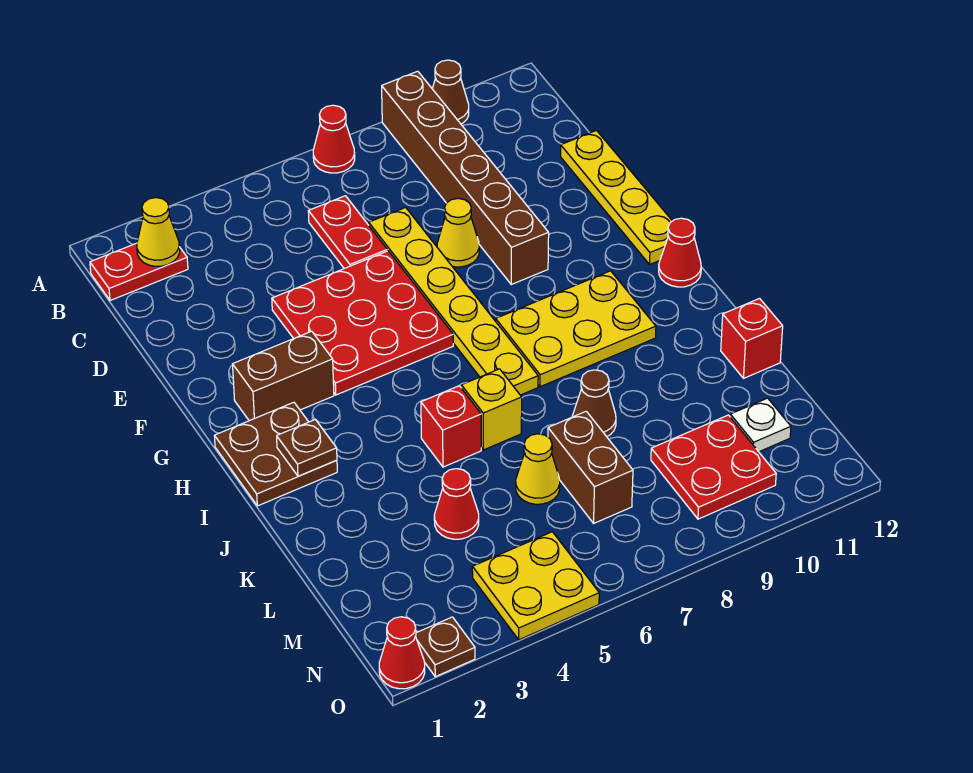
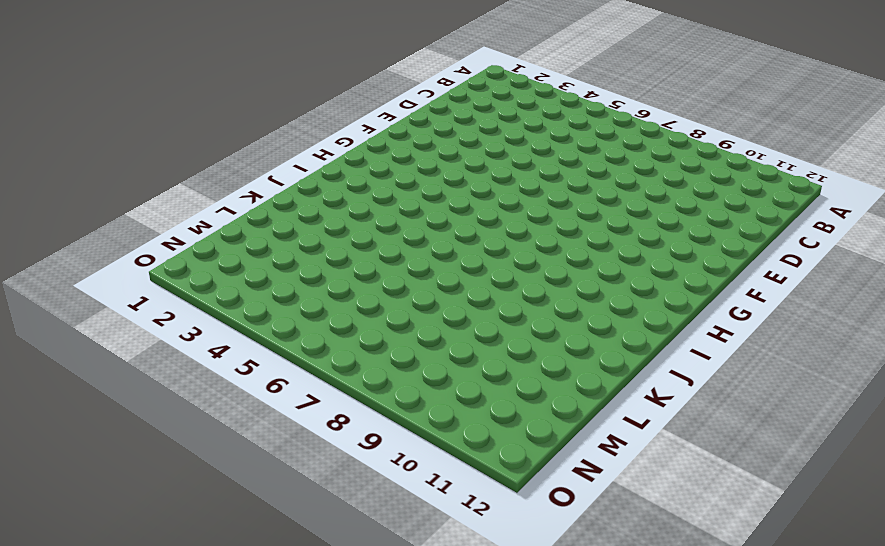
none -> red cone A7 level 1
none -> brown brick A9:F9 level 1
none -> brown cone A10 level 1

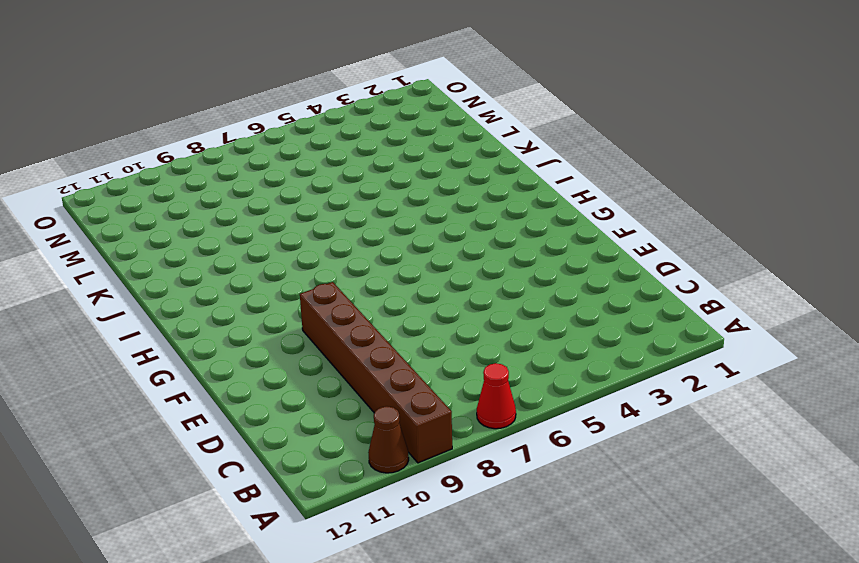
none -> red plate B1:B2 level 1
none -> red plate C6:D6 level 1
none -> yellow plate D7:I7 level 1

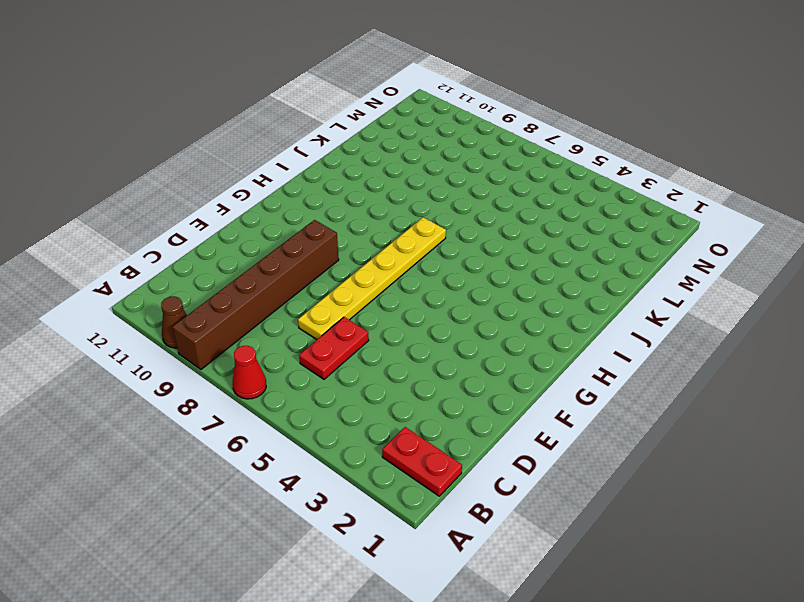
none -> yellow plate D12:G12 level 1
none -> red plate E4:G6 level 1
none -> yellow cone E8 level 1

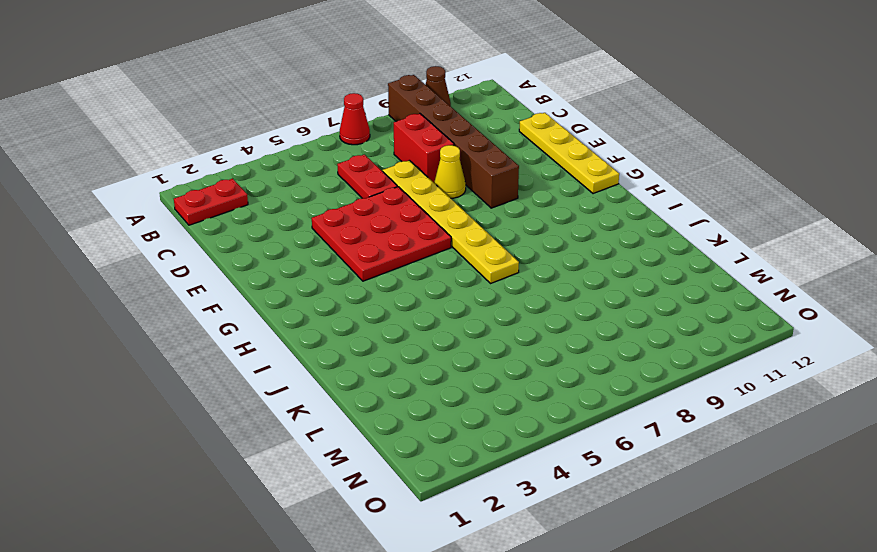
red brick C8:D8 level 1 -> none
none -> brown brick G2:G3 level 1
none -> brown plate H1:I2 level 1
none -> yellow plate H8:I10 level 1

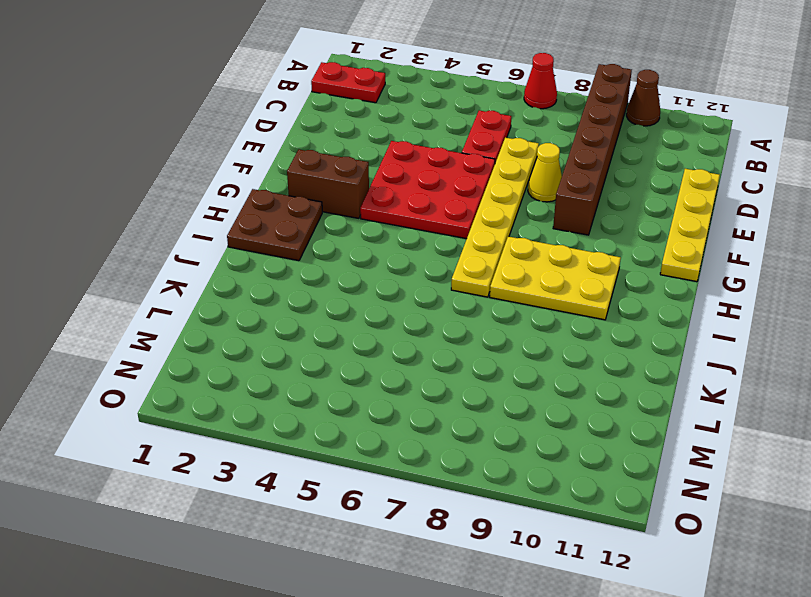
none -> red cone H12 level 1
none -> red brick J5 level 1
none -> yellow brick J6 level 1

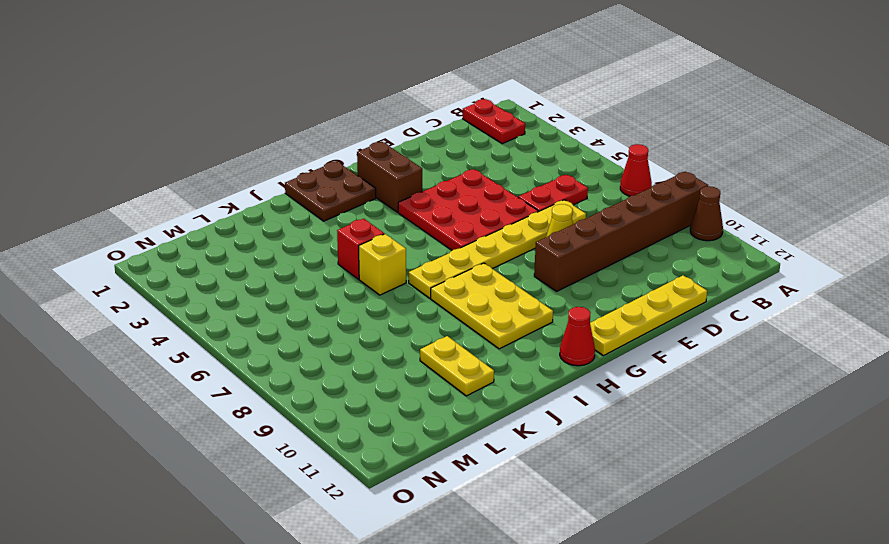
yellow plate K10:K11 level 1 -> none
none -> brown cone K8 level 1
none -> red brick K12 level 1
none -> red cone L4 level 1

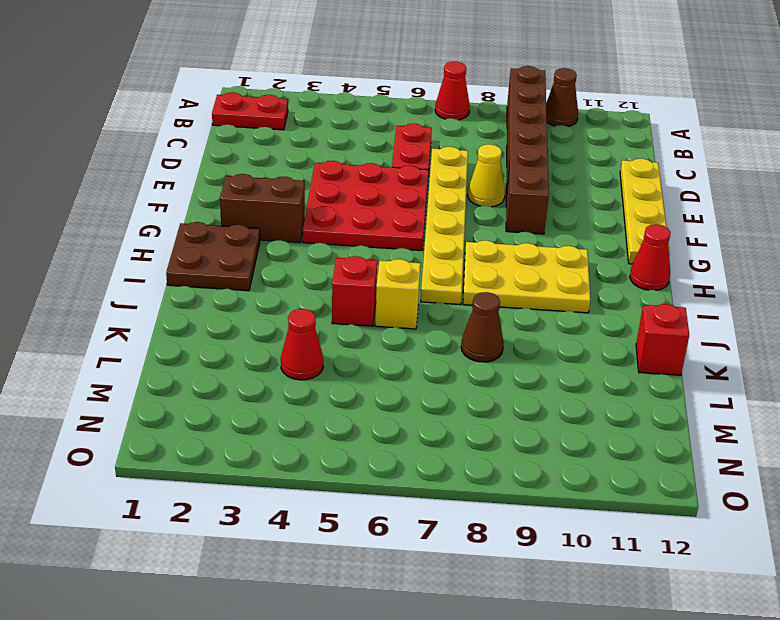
none -> yellow cone L6 level 1
none -> brown brick L7:M7 level 1
none -> red plate M9:N10 level 1

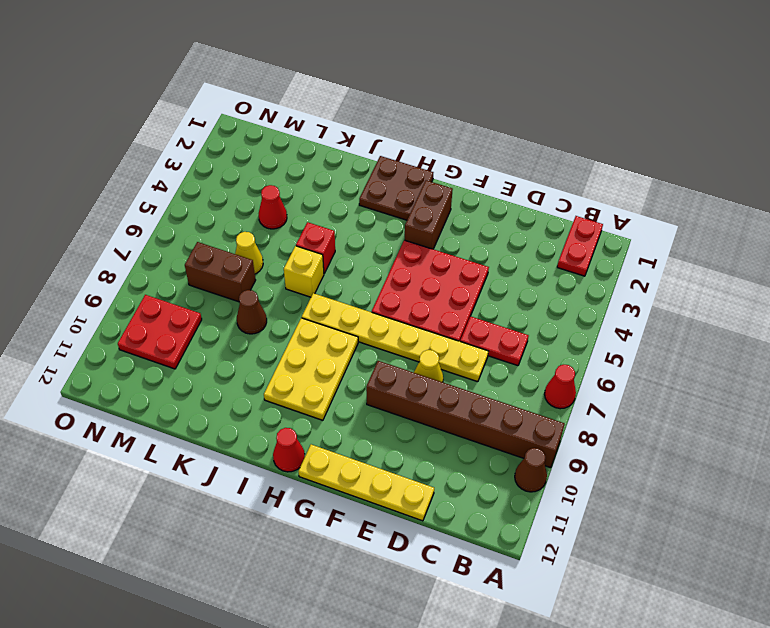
none -> red brick K12 level 1
none -> white plate M11 level 1
none -> yellow plate N4:O5 level 1

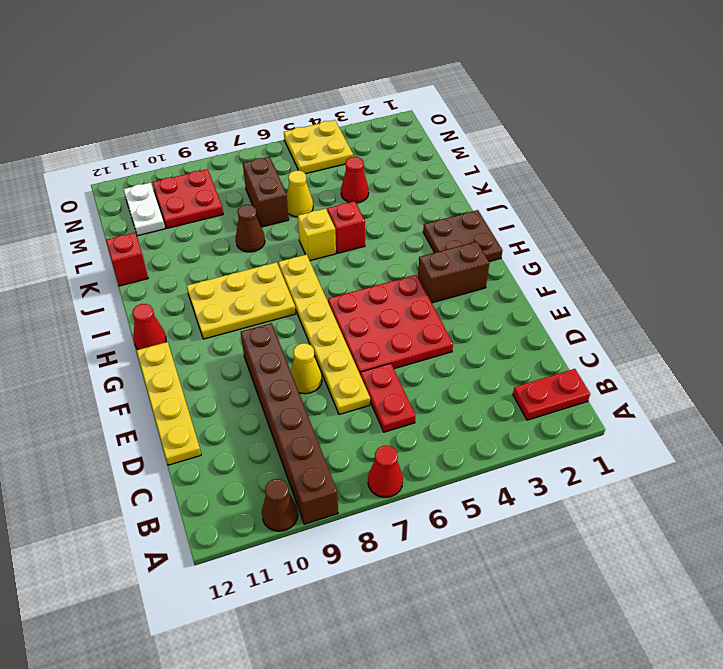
white plate M11:N11 level 1 -> white plate M11 level 1
none -> red cone O1 level 1
none -> brown plate O2 level 1
none -> yellow cone B2 level 2

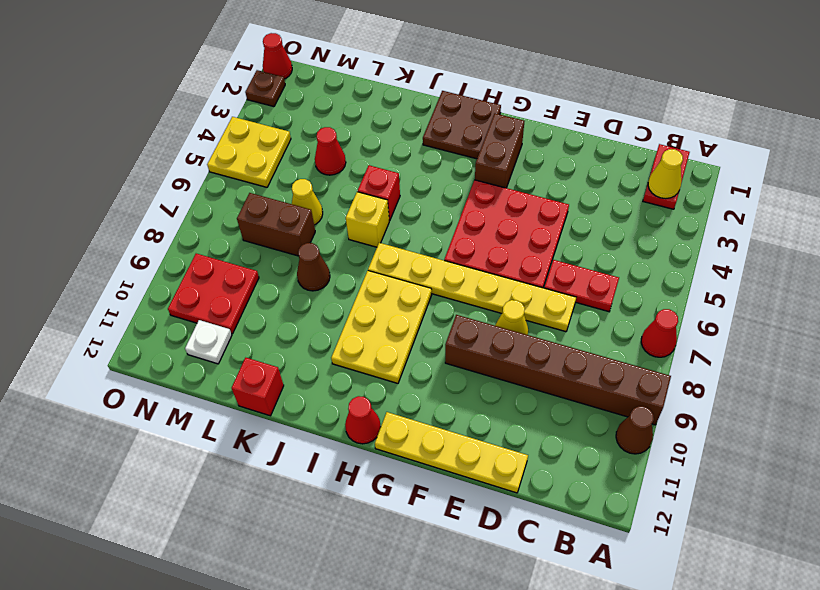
none -> brown plate I2 level 2

